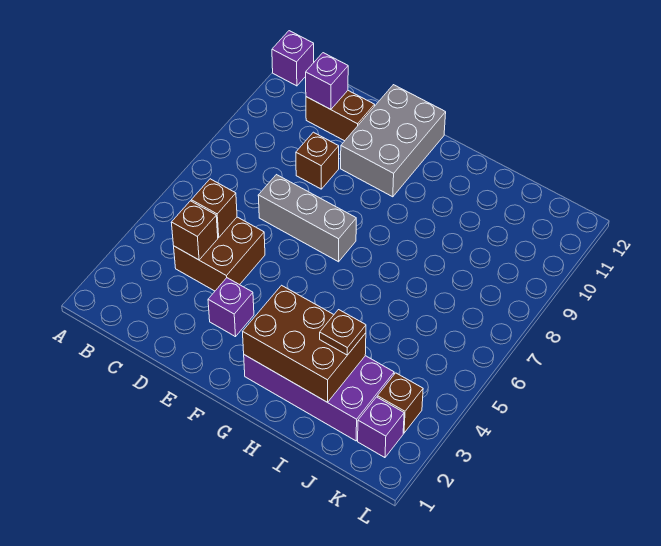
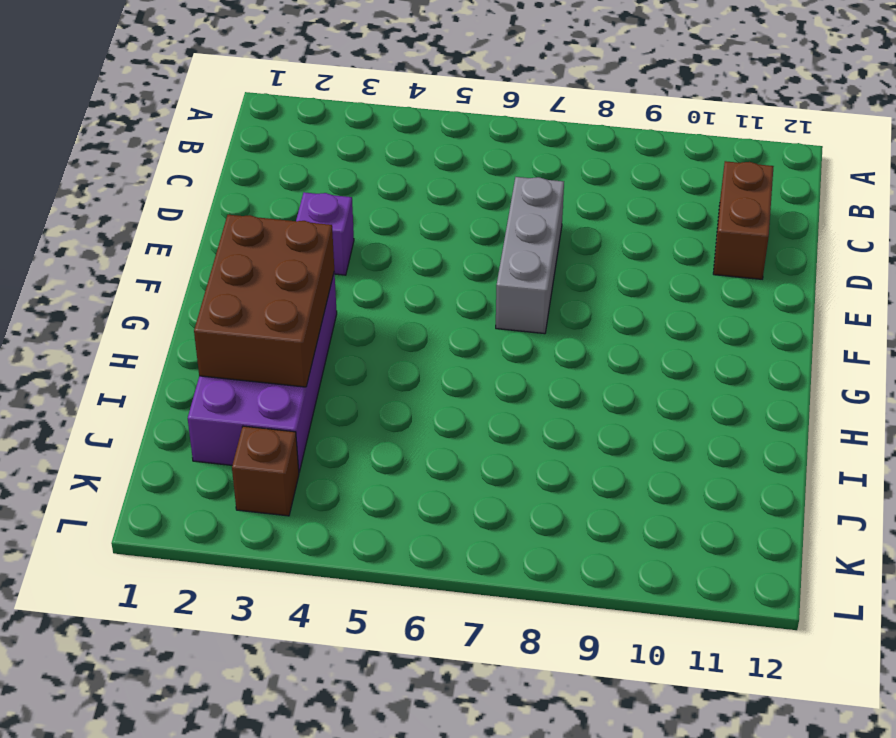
none -> purple brick A12 level 1
none -> brown brick C4:D5 level 1
none -> brown brick D9 level 1

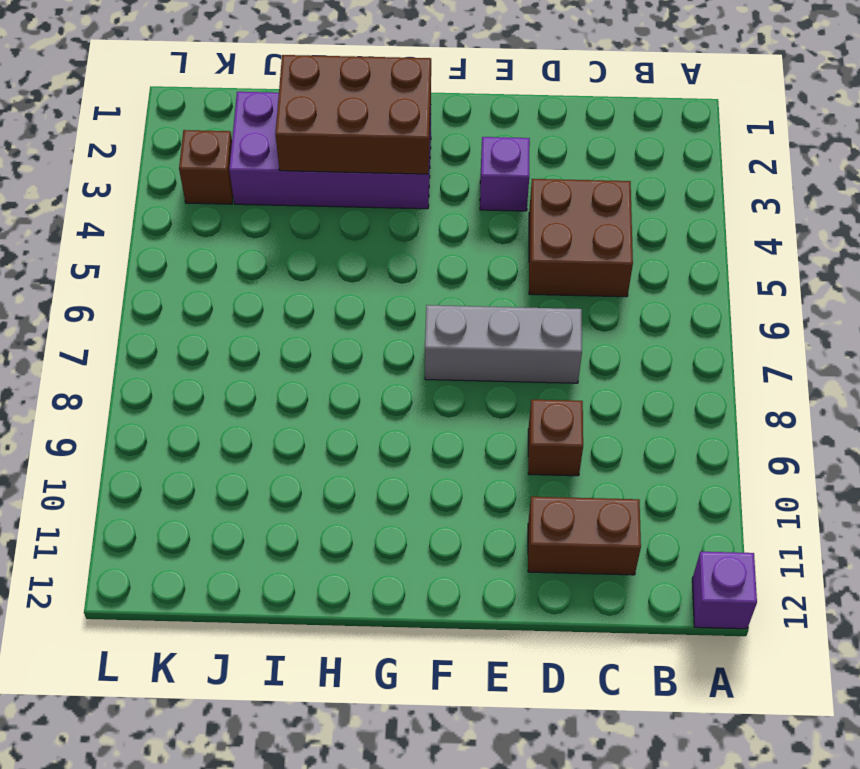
none -> grey brick E10:F12 level 1
none -> purple brick K2 level 1
none -> brown brick C4 level 2

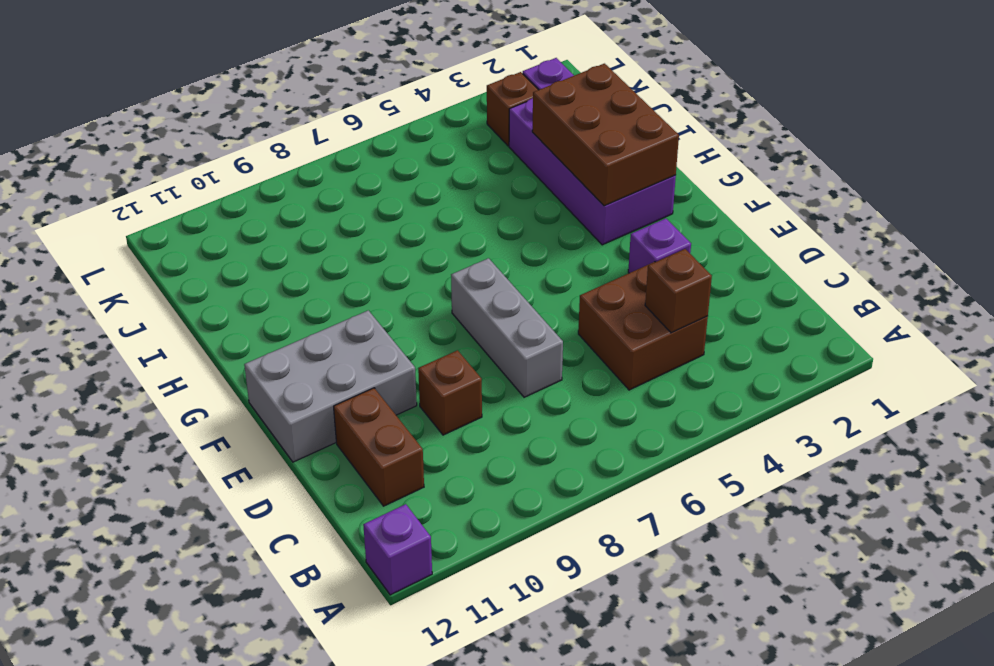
none -> brown brick C5 level 2
none -> purple brick C11 level 2
none -> brown plate I3 level 3

